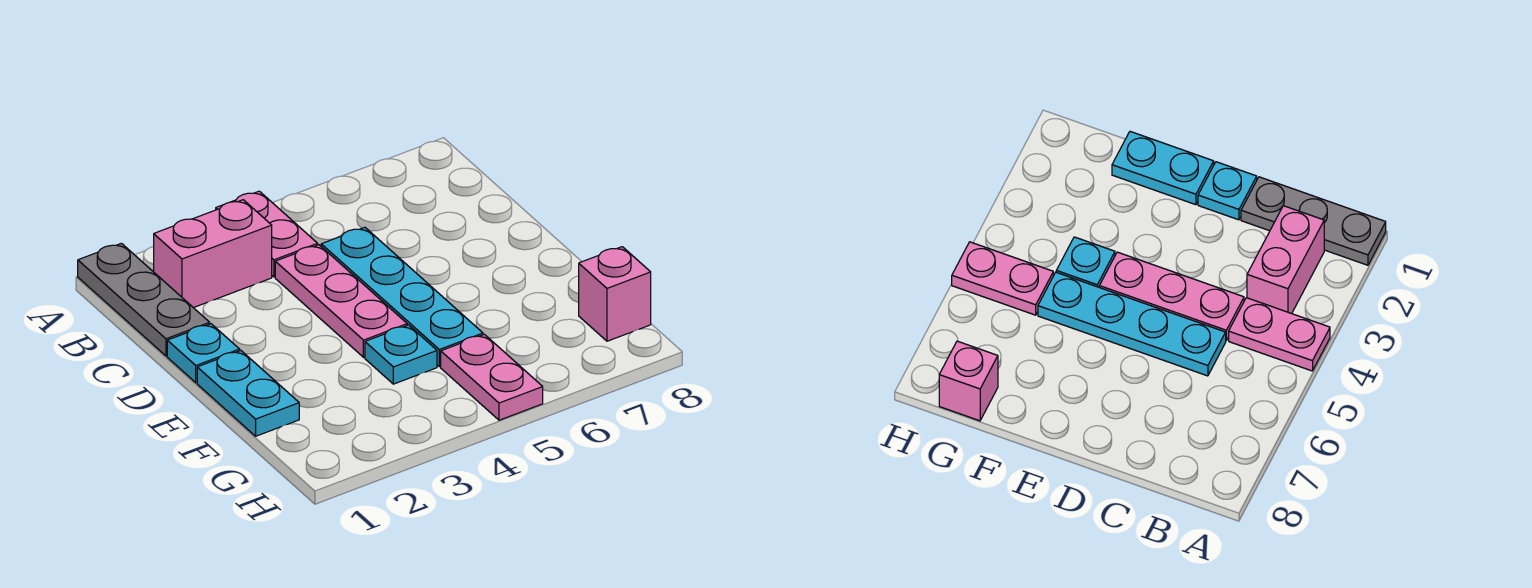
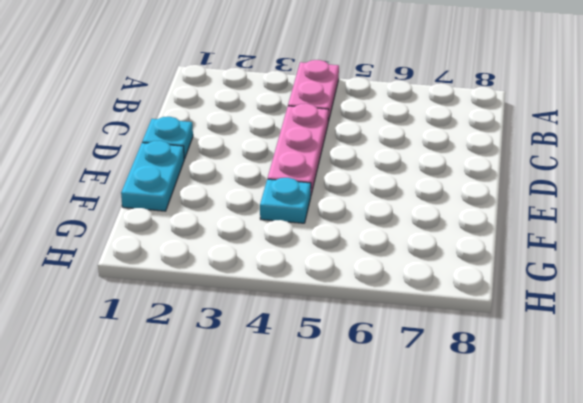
none -> grey plate A1:C1 level 1
none -> pink brick B2:B3 level 1

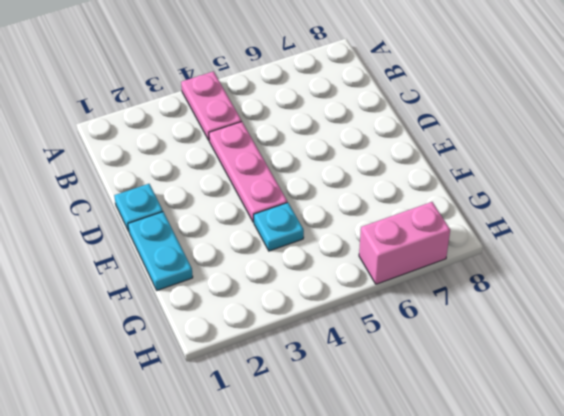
pink brick H6:H7 level 1 -> pink brick B2:B3 level 1
none -> grey plate A1:C1 level 1
none -> cyan plate C5:F5 level 1

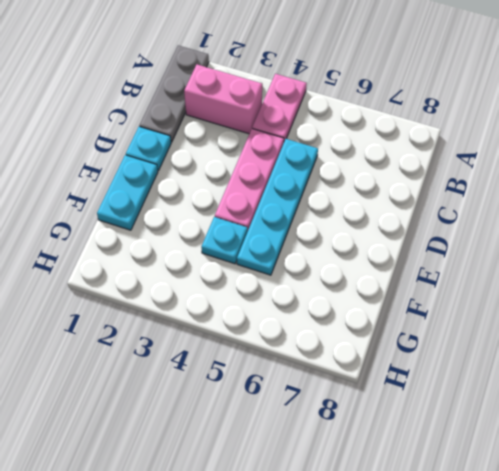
none -> pink plate G5:H5 level 1
none -> pink brick G8 level 1

